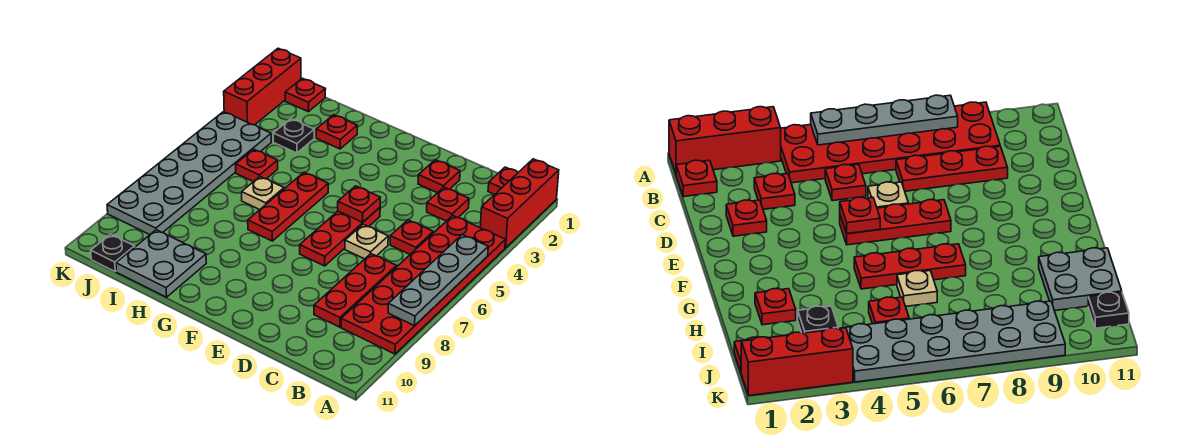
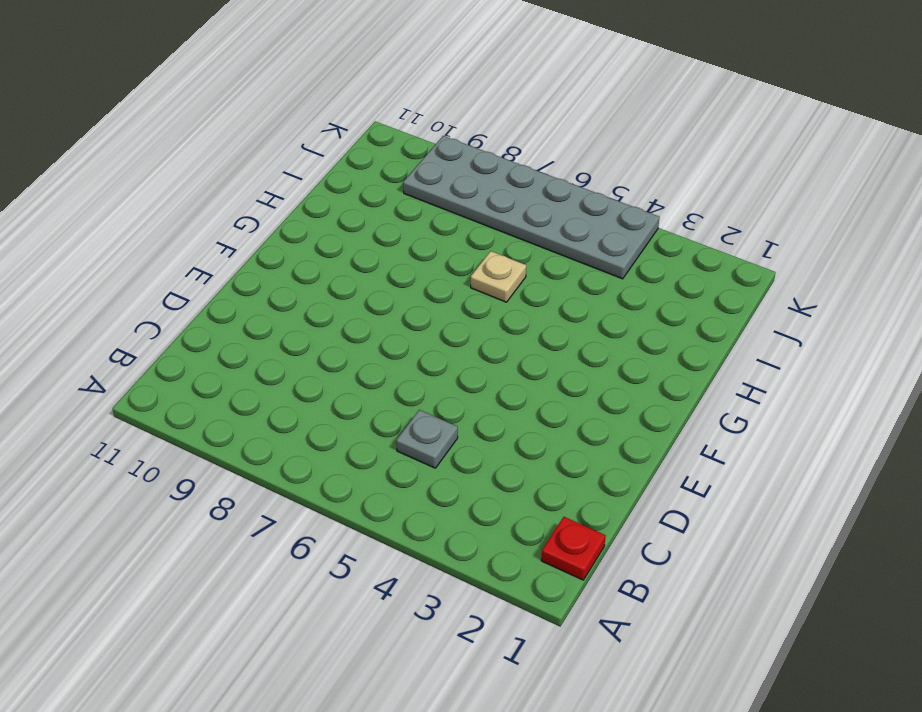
grey plate C5 level 1 -> red plate C5 level 1
none -> red brick A1:A3 level 1
none -> red plate A4:B9 level 1
none -> red plate C3 level 1

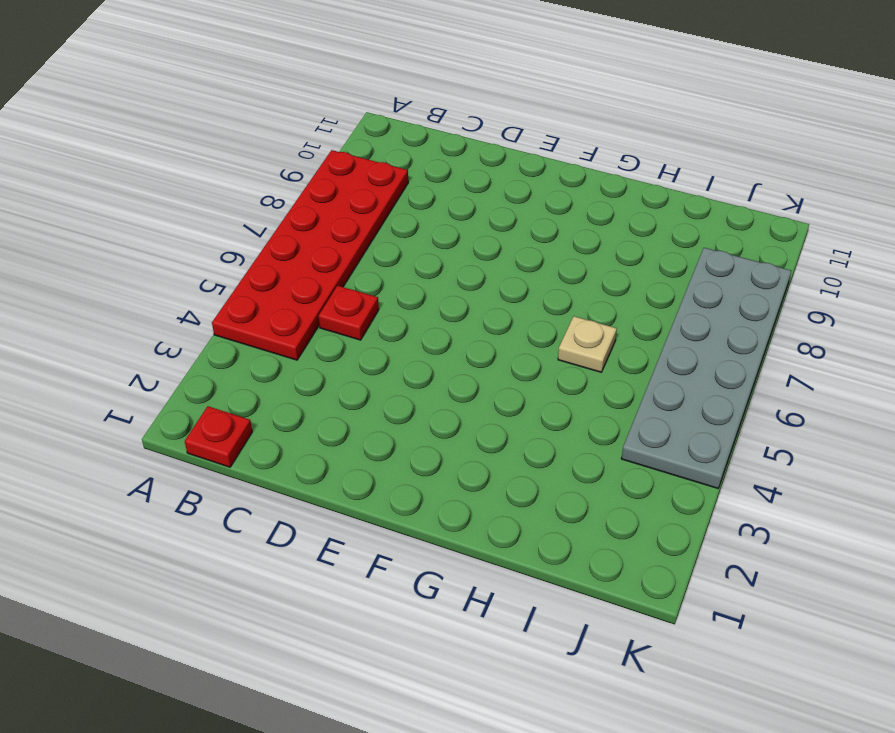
none -> red brick A1:A3 level 1
none -> red plate C3 level 1
none -> red plate C7:C9 level 1

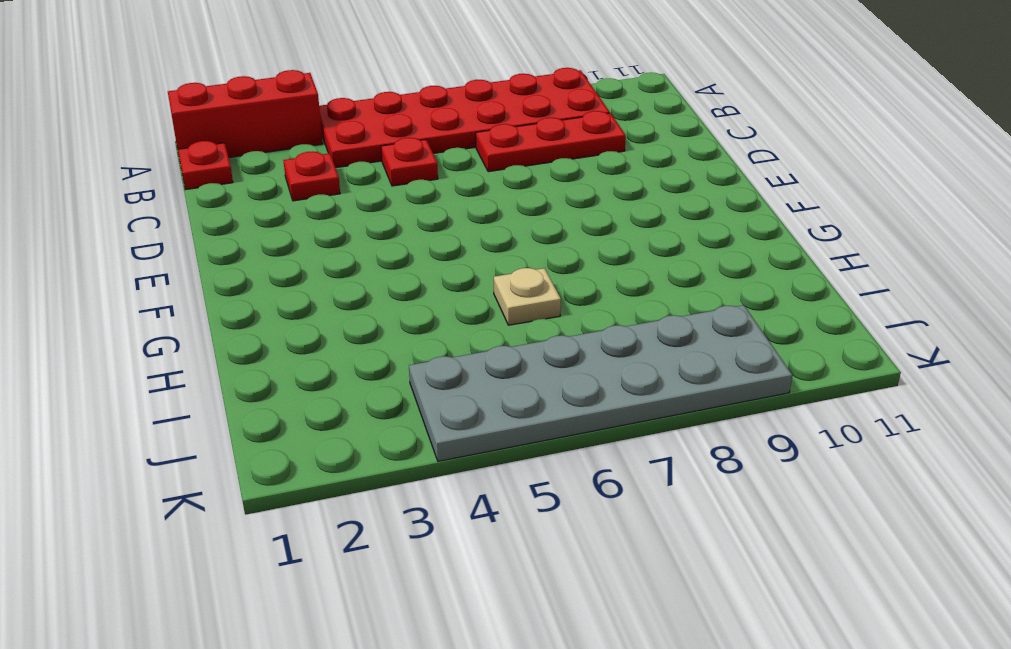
none -> red plate D2 level 1
none -> tan plate D6 level 1
none -> red plate E5:E7 level 1

